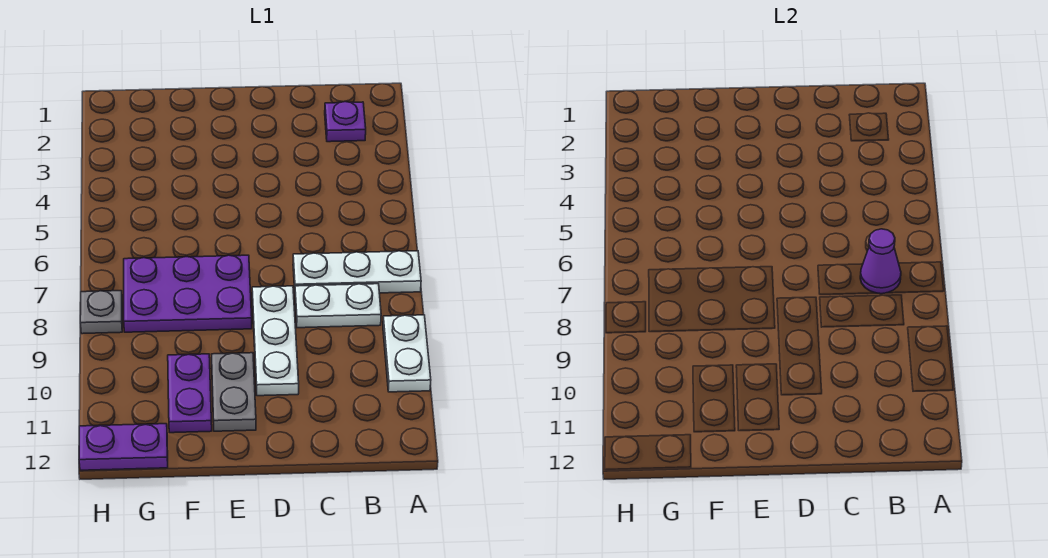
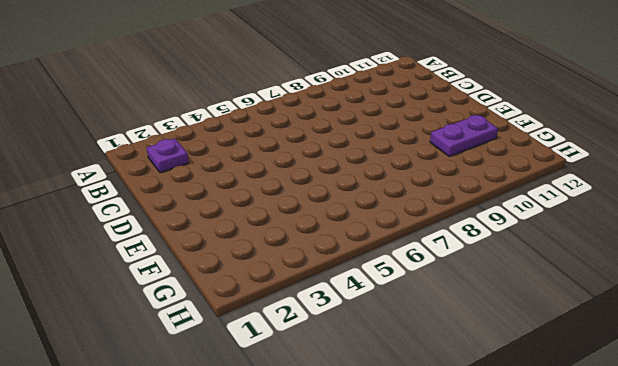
none -> white plate A7:C7 level 1
none -> white plate A9:A10 level 1

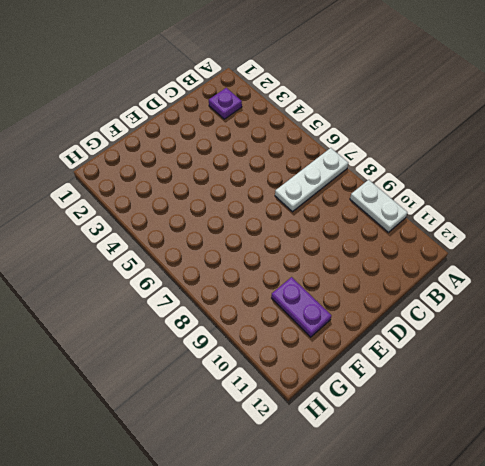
none -> white plate B8:C8 level 1
none -> white plate D8:D10 level 1

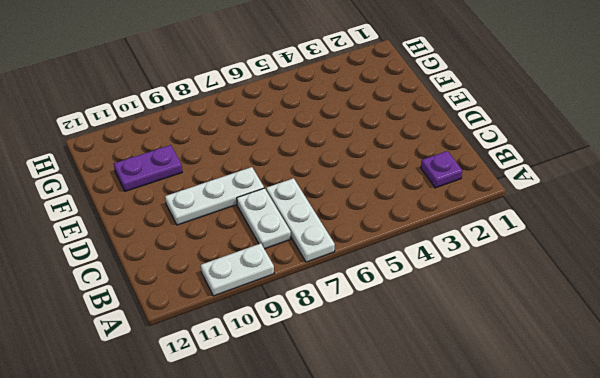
none -> purple plate E7:G8 level 1
none -> grey plate E10:E11 level 1

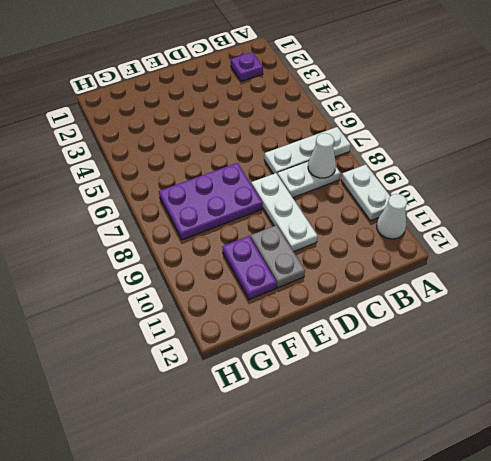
white cone A11 level 1 -> none
white cone B8 level 2 -> none
none -> purple plate G12:H12 level 1
none -> grey plate H8 level 1

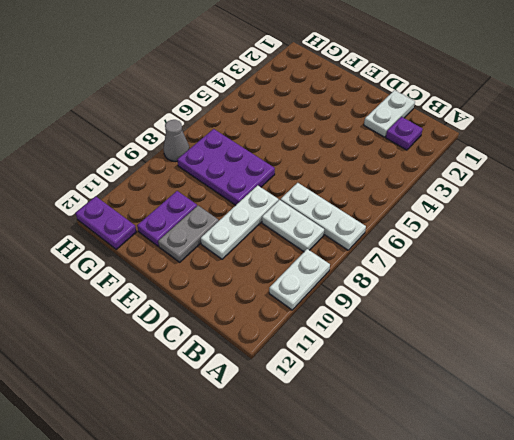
white plate C1:C2 level 1 -> none
grey cone H8 level 1 -> grey plate H8 level 1
none -> purple cone B7 level 2

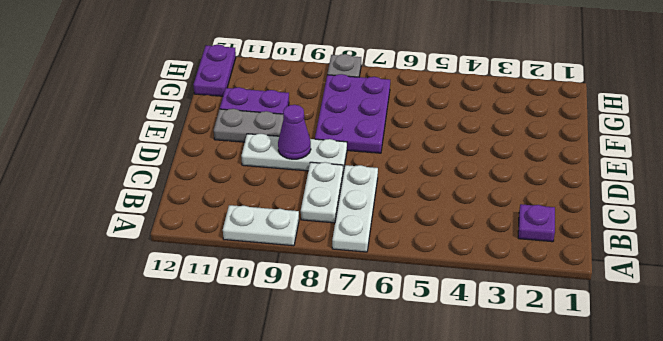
purple cone D9 level 2 -> purple cone B7 level 2

